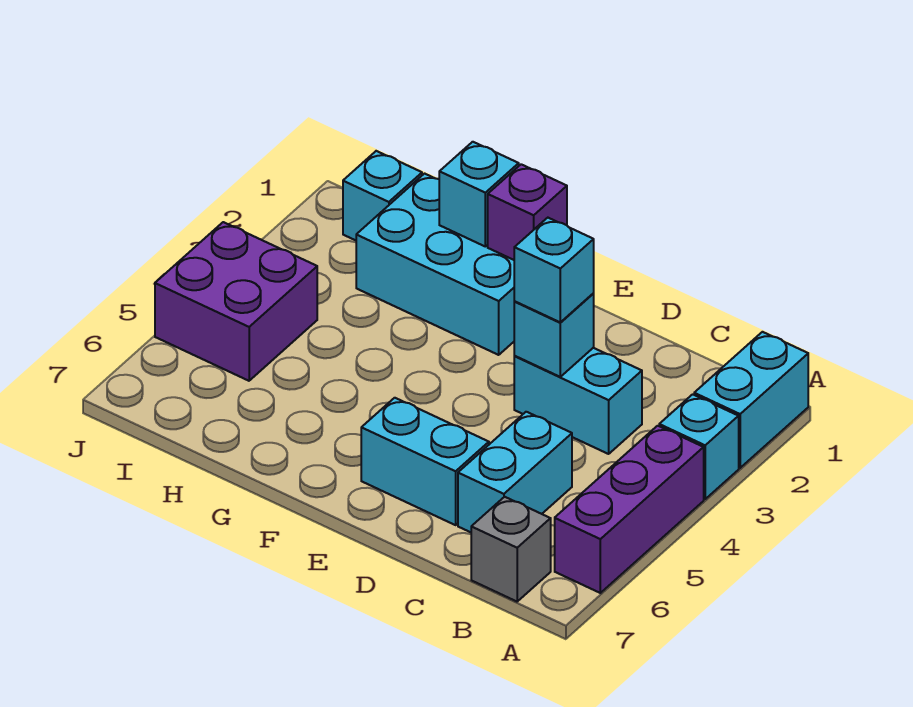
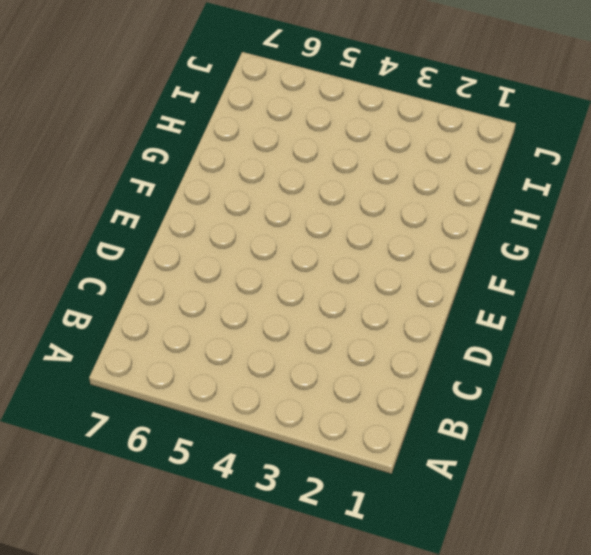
none -> cyan brick A1:A2 level 1
none -> cyan brick A3 level 1
none -> purple brick A4:A6 level 1

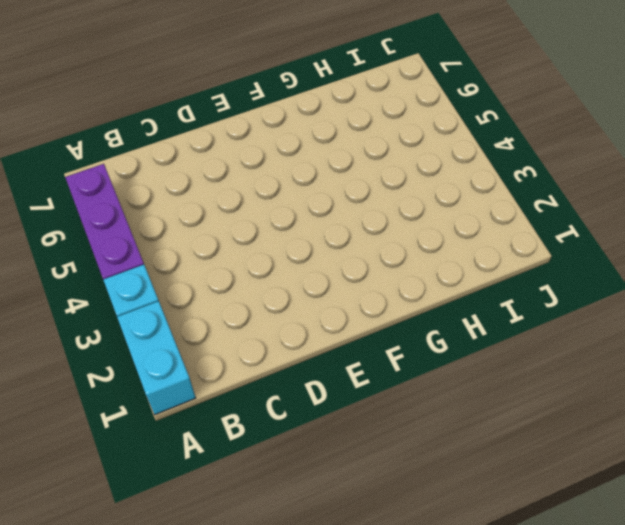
none -> grey brick B7 level 1
none -> cyan brick C3:D3 level 1
none -> cyan brick C5:C6 level 1

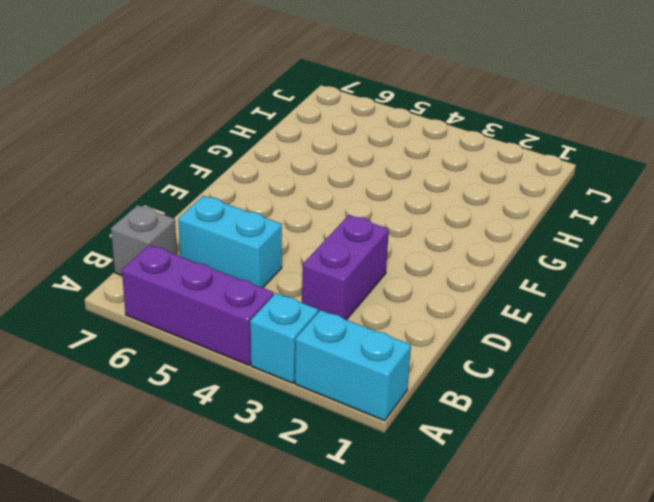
purple brick C3:D3 level 1 -> cyan brick C3:D3 level 1
none -> cyan brick D6:E6 level 1
none -> cyan brick F1:H2 level 1
none -> cyan brick I1 level 1

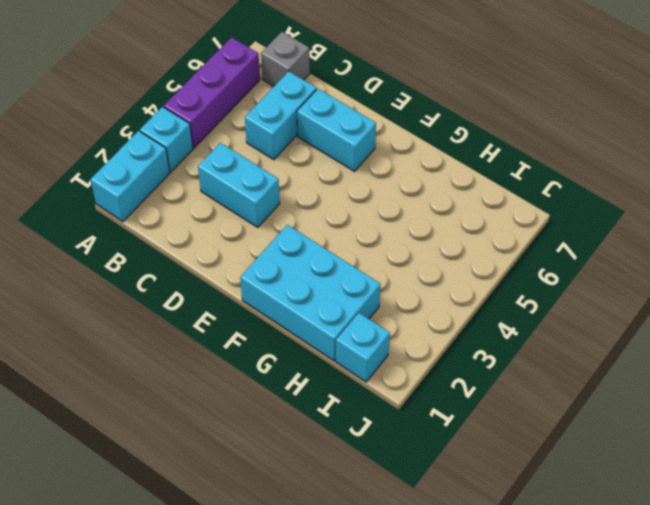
none -> purple brick I4:J5 level 1
none -> cyan brick D3 level 2
none -> purple brick F1 level 2

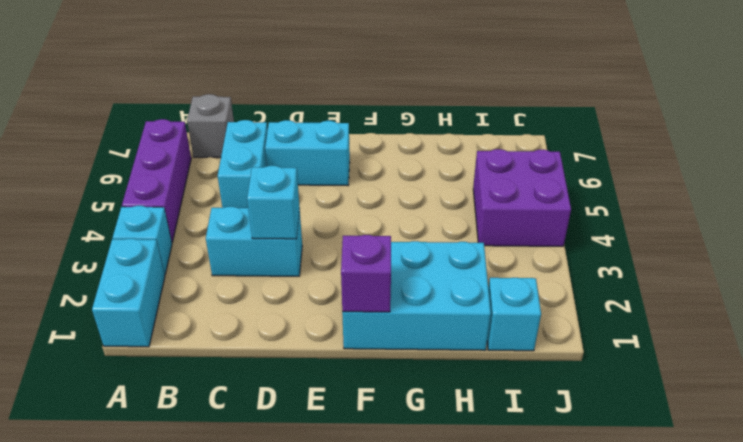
none -> cyan brick G1 level 2
none -> cyan brick D3 level 3

